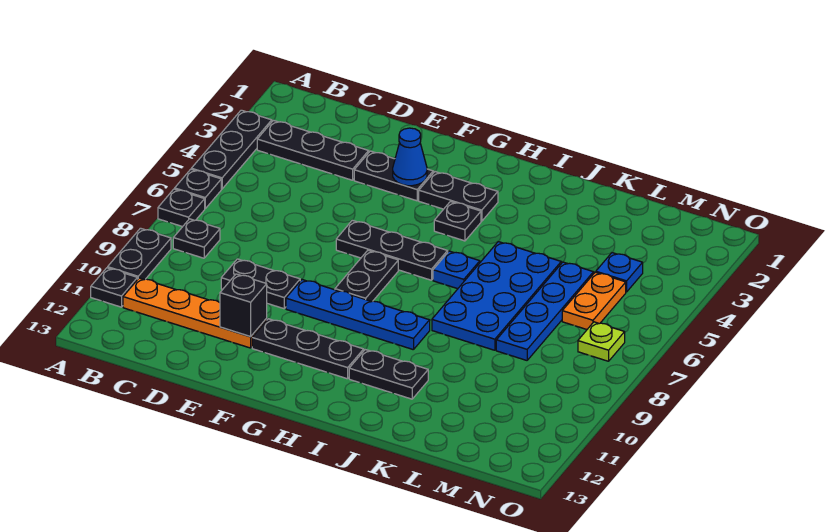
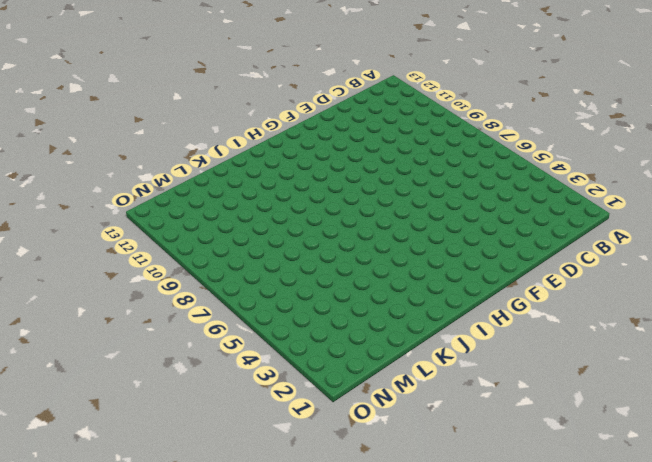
none -> black plate A3:A5 level 1
none -> black plate A6 level 1
none -> black plate A7 level 1

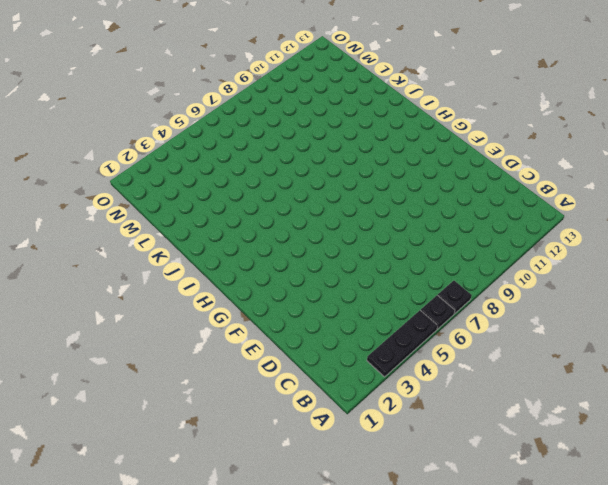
none -> black plate A9:A10 level 1
none -> black plate A11 level 1
none -> black plate B3:D3 level 1

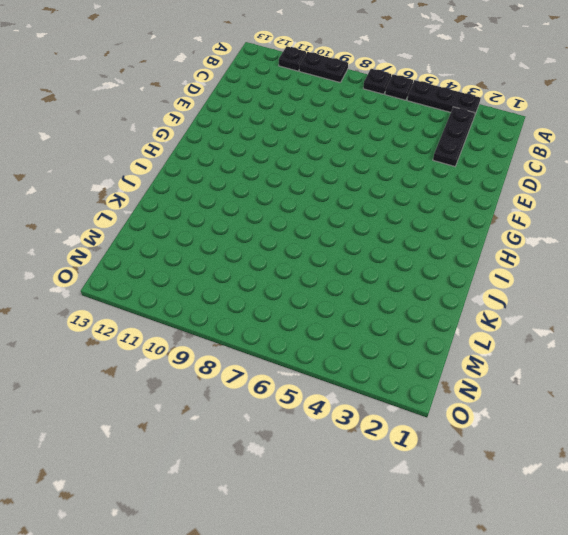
none -> black plate B8 level 1
none -> orange plate B11:E11 level 1
none -> black plate D9:E9 level 1

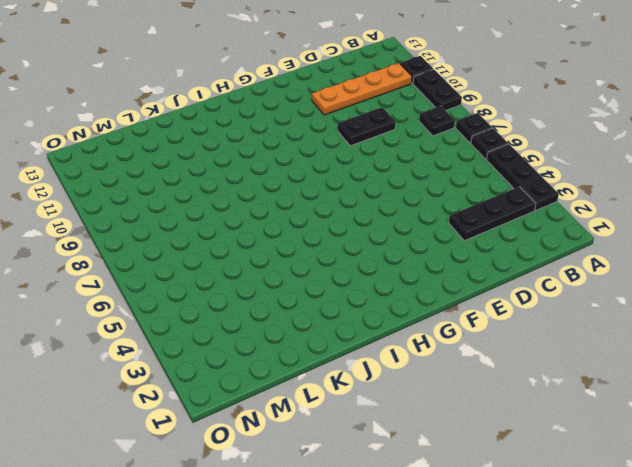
none -> black plate E3:F3 level 1
none -> black plate F6:H6 level 1
none -> blue plate F9:I9 level 1

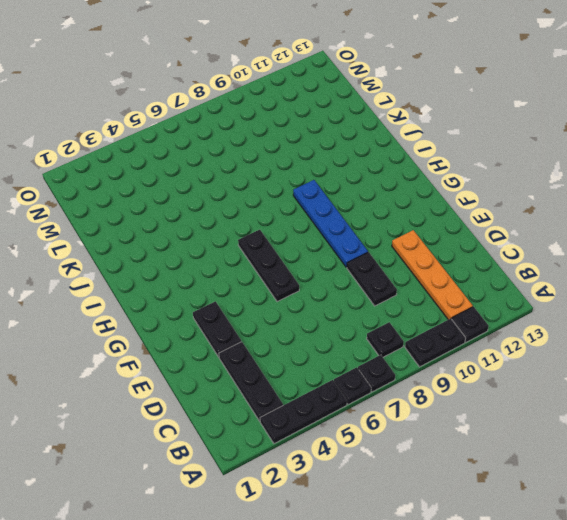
none -> black plate F11:H11 level 1
none -> black plate G3:H3 level 1
none -> black plate G7:G8 level 1

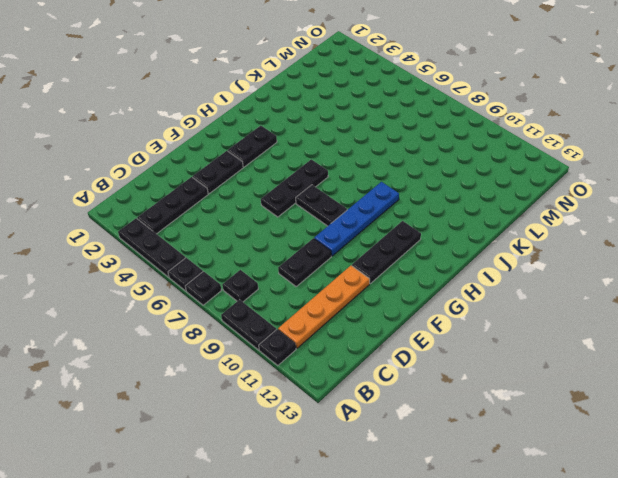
none -> black plate H4 level 1
none -> blue plate I6 level 1
none -> black plate I11:J11 level 1

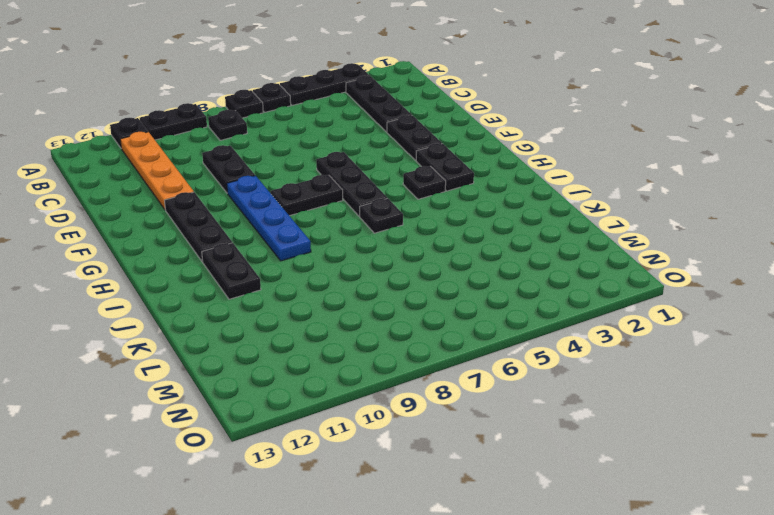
black plate I6 level 1 -> blue plate I6 level 1
none -> blue plate J5:K8 level 1
none -> blue plate L5:L8 level 1
none -> blue plate M4 level 1

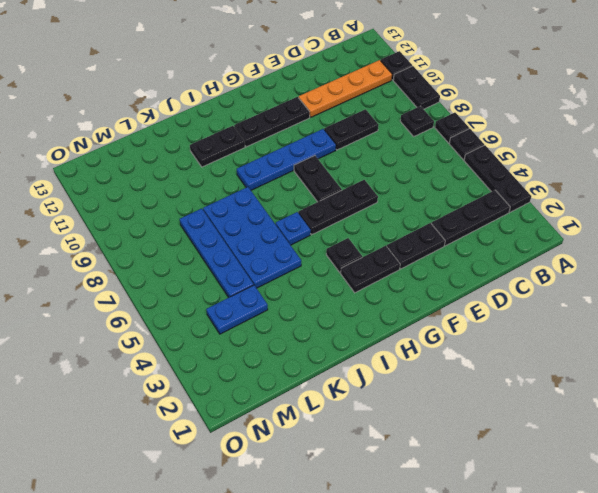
blue plate L4:M4 level 1 -> blue plate M4 level 1
none -> orange plate M5:M6 level 1
none -> lime plate N7 level 1
none -> black brick E11 level 2

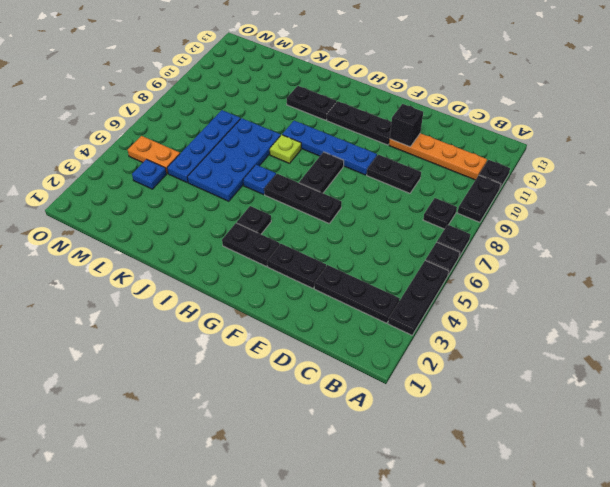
lime plate I8 level 1 -> lime plate N7 level 1
orange plate M5:N5 level 1 -> orange plate M5:M6 level 1
none -> blue cone F3 level 2

